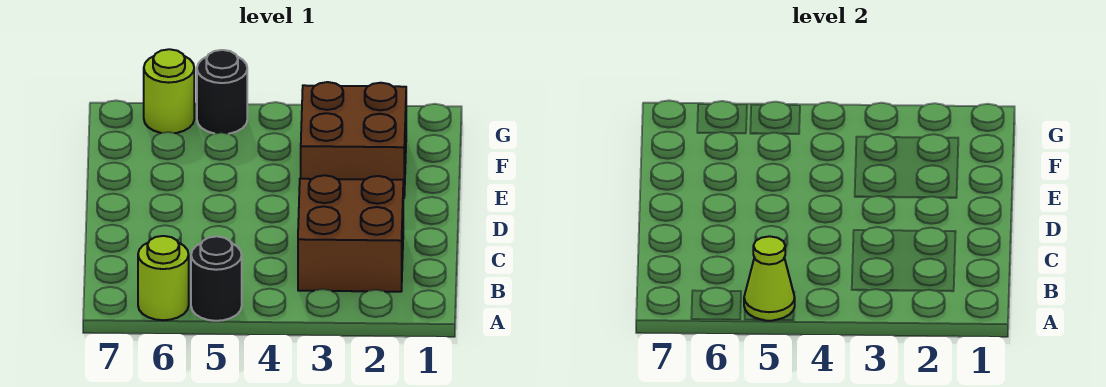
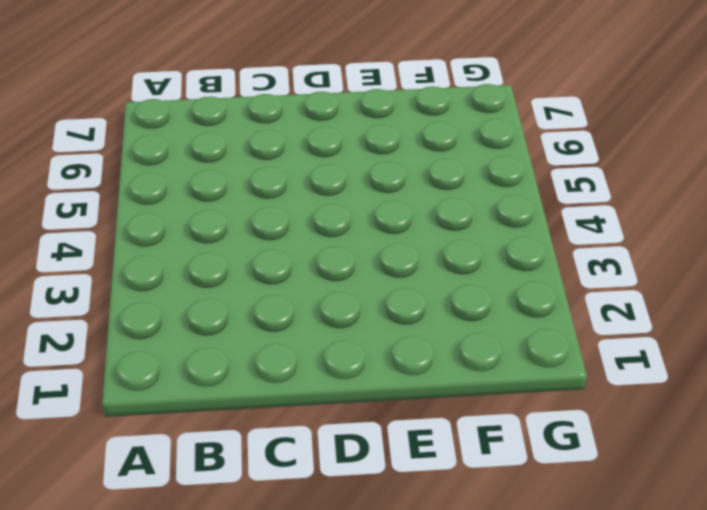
none -> black round brick A5 level 1
none -> lime round brick A6 level 1

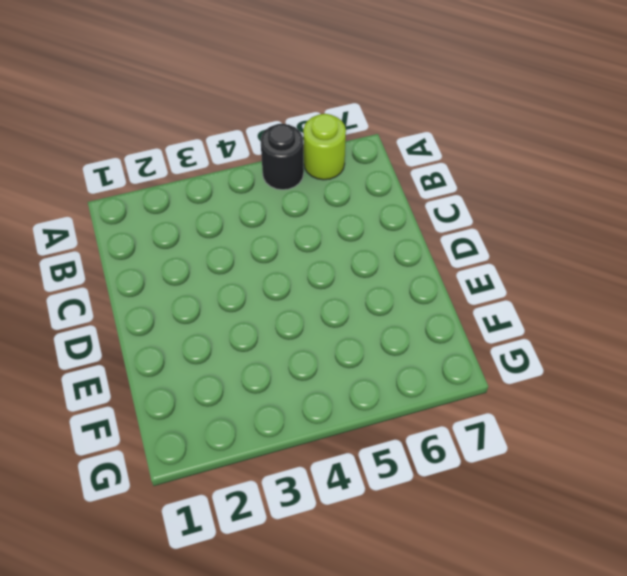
none -> brown brick B2:C3 level 1
none -> brown brick E2:F3 level 1

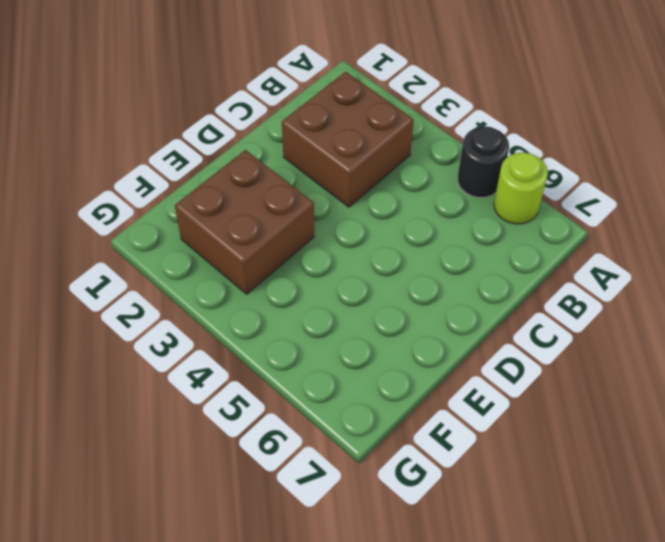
none -> black round brick G5 level 1
none -> lime round brick G6 level 1

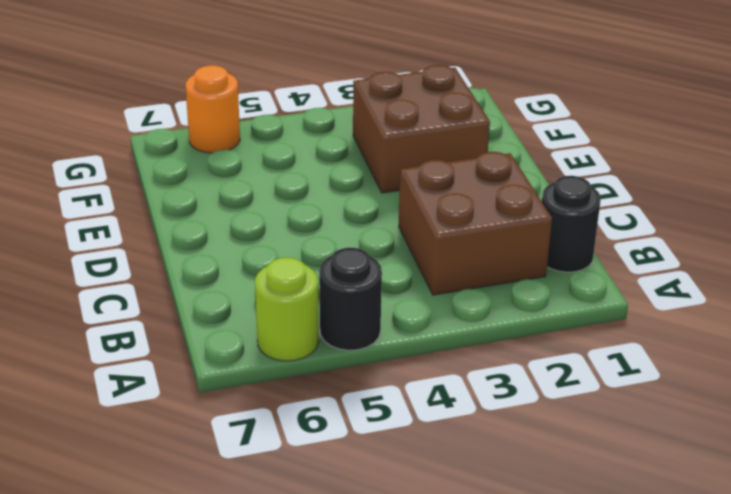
black round brick B1 level 1 -> black round brick G5 level 1
orange round brick G6 level 1 -> lime round brick G6 level 1
none -> lime cone A5 level 2

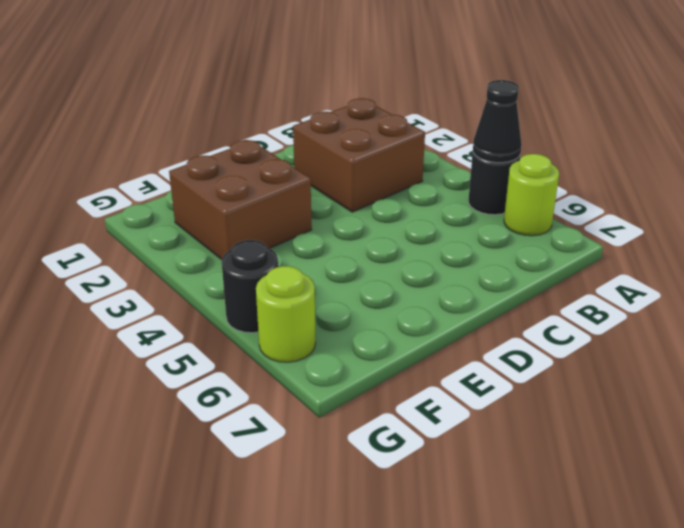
black cone A5 level 2 -> lime cone A5 level 2

